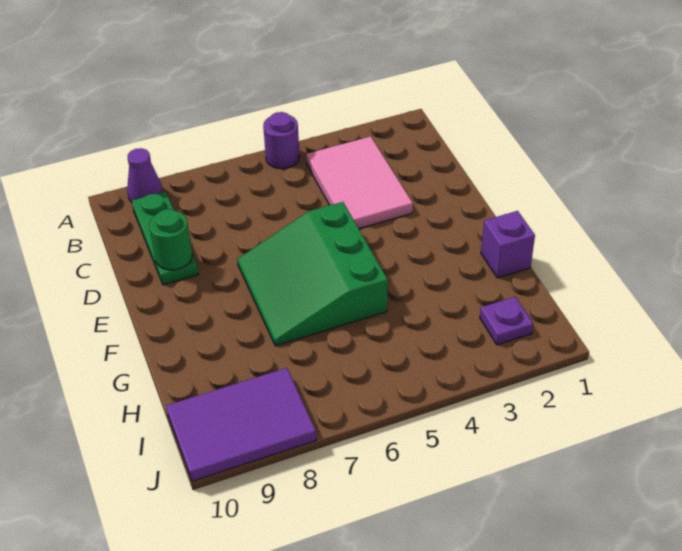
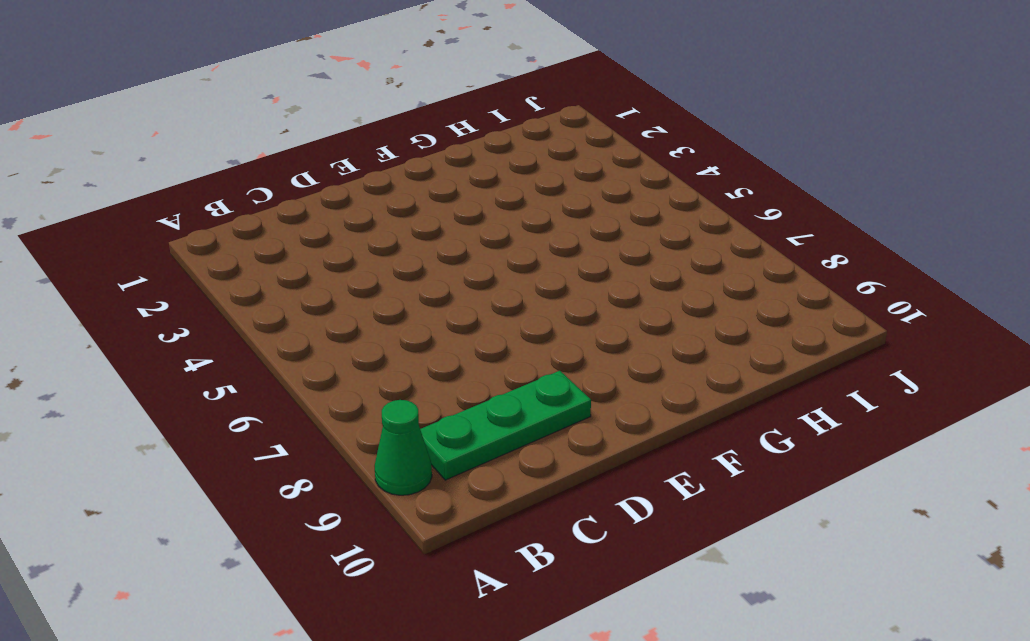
green cone A9 level 1 -> purple cone A9 level 1
none -> purple round brick A5 level 1
none -> pink tile B3:D4 level 1

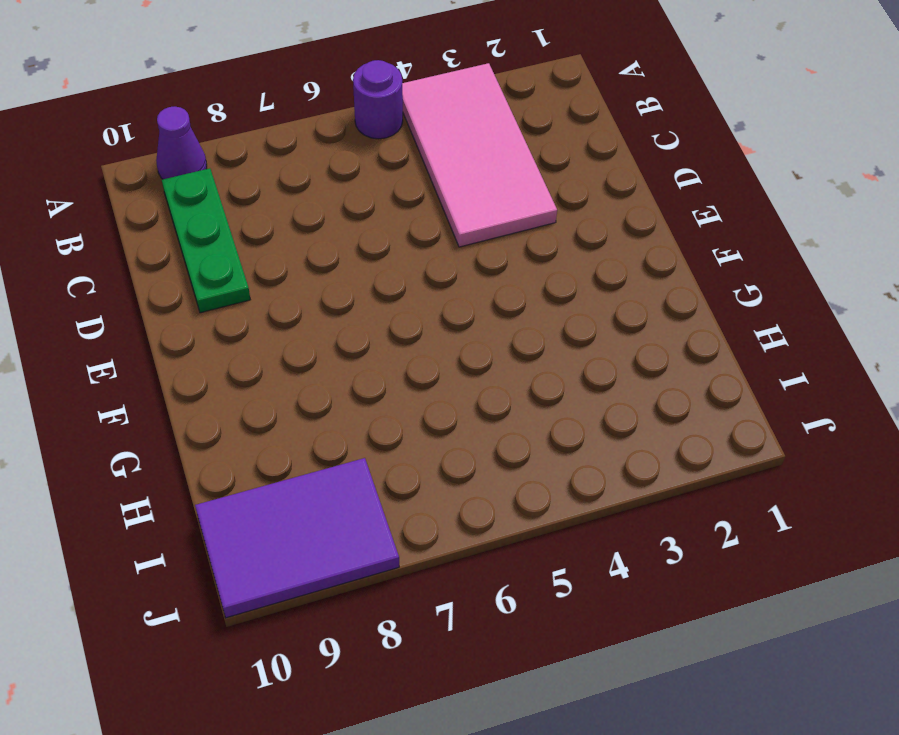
pink tile A3:D4 level 1 -> pink tile B3:D4 level 1
none -> green slope E5:G7 level 1 top 5
none -> purple brick G1 level 1

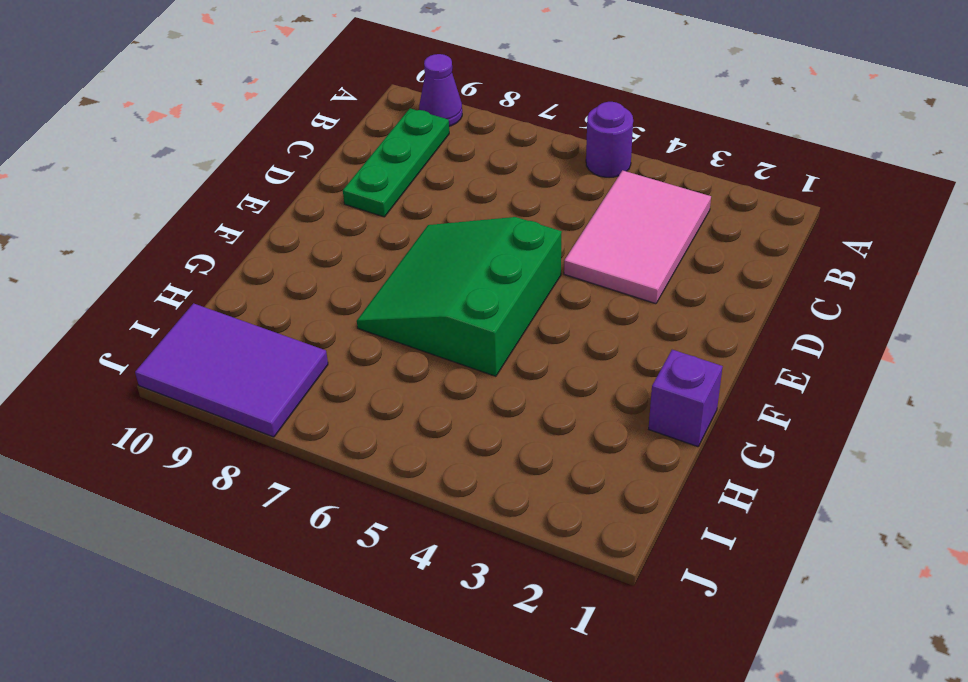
none -> purple plate I2 level 1
none -> green round brick D9 level 2

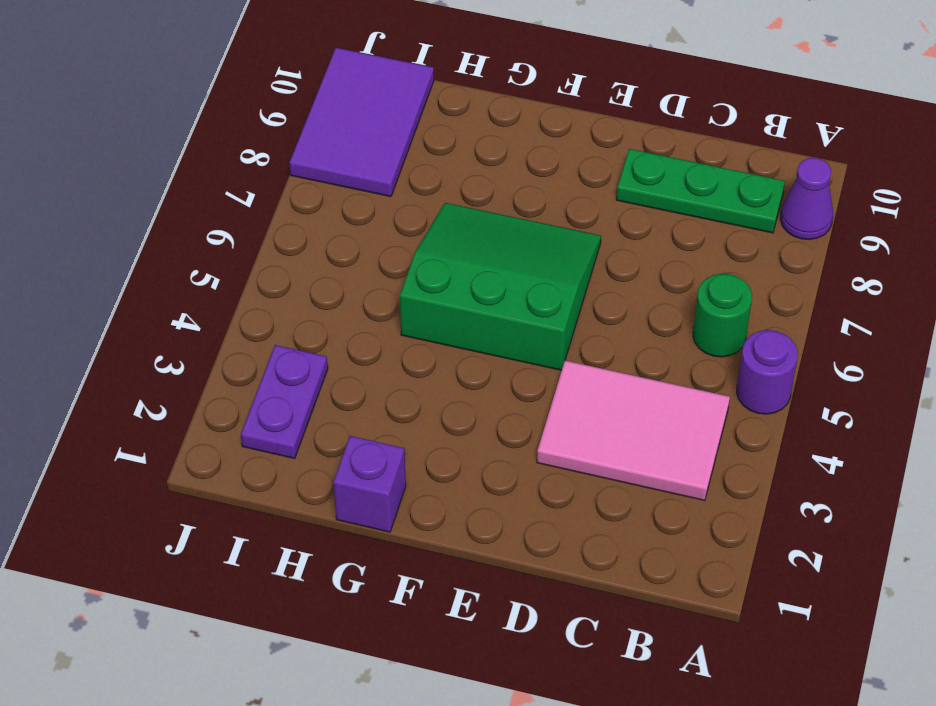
green round brick B6 level 1 -> green round brick D9 level 2
purple plate I2:I3 level 1 -> purple plate I2 level 1

